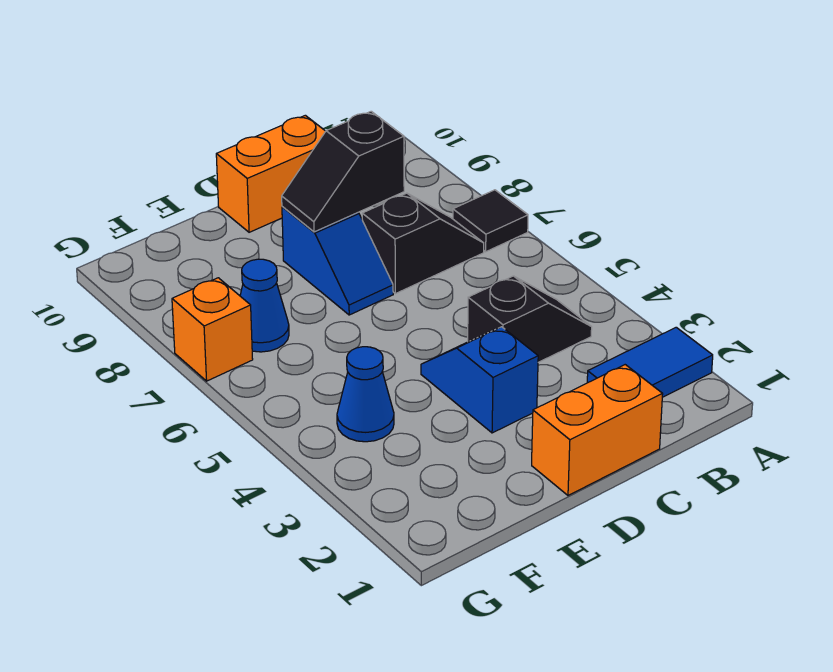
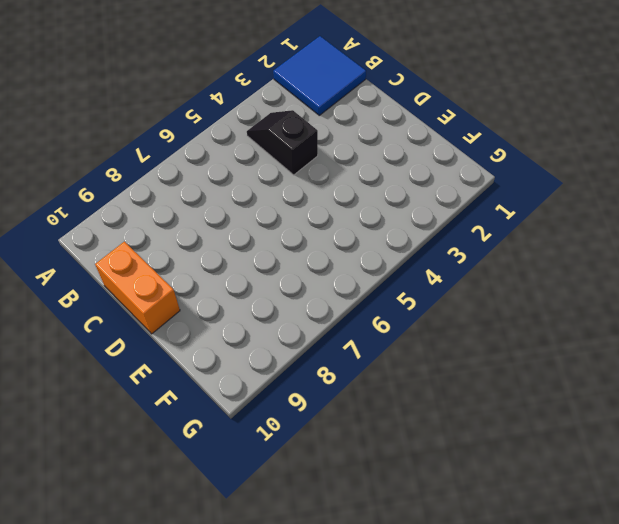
blue tile A1:B2 level 1 -> blue tile A2:B2 level 1
none -> black tile A7 level 1
none -> black slope B7:C7 level 1 top C
none -> orange brick C1:D1 level 1

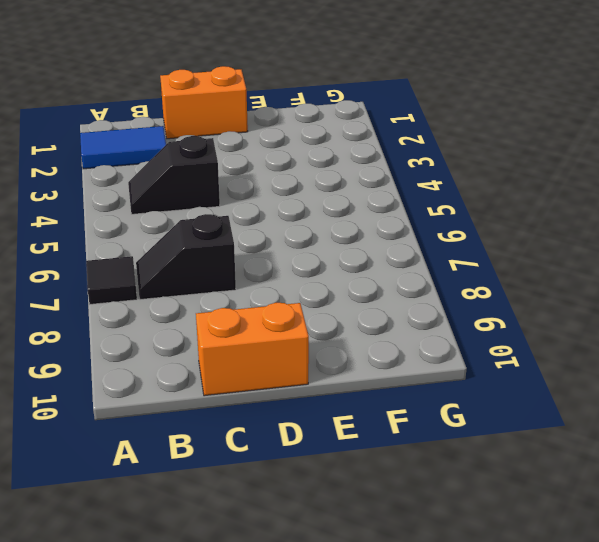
none -> blue slope D3:D4 level 1 top 3
none -> blue slope D7:D8 level 1 top 8
none -> blue cone F4 level 1

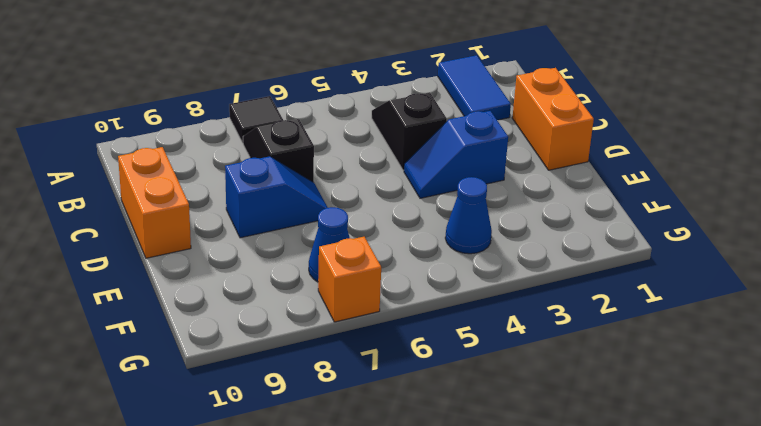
none -> black slope C8:D8 level 2 top C

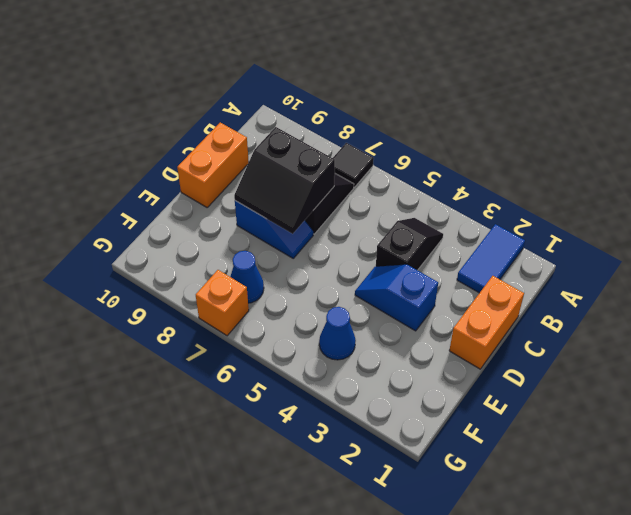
black slope C7:D8 level 2 top C -> black slope C8:D8 level 2 top C

